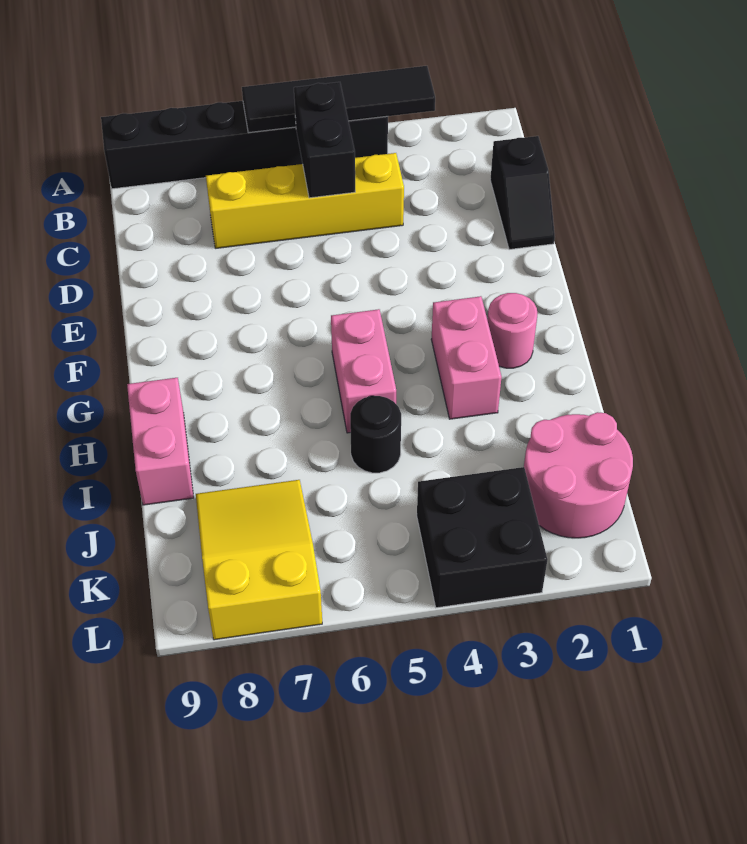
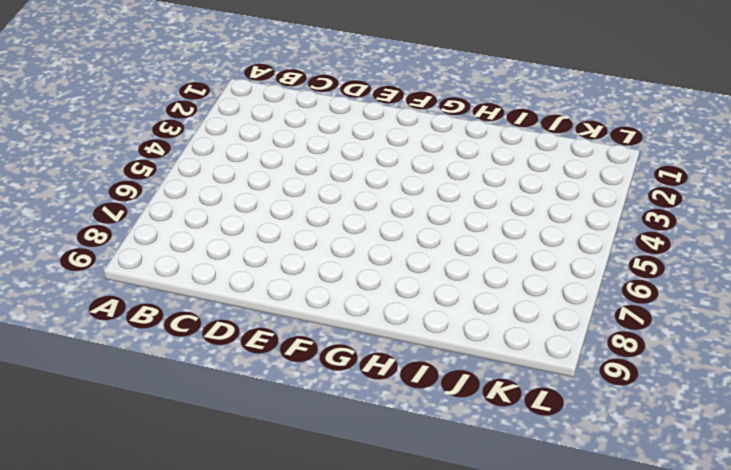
none -> black brick A4:A9 level 1
none -> black slope C1:D1 level 1 top C
none -> yellow brick C4:C7 level 1

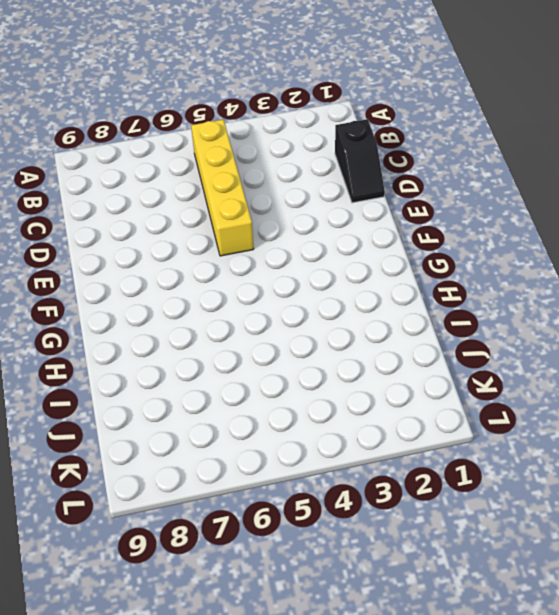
yellow brick B5:E5 level 1 -> yellow brick C4:C7 level 1
none -> black brick A4:A9 level 1
none -> pink round brick G2 level 1
none -> pink brick G3:H3 level 1

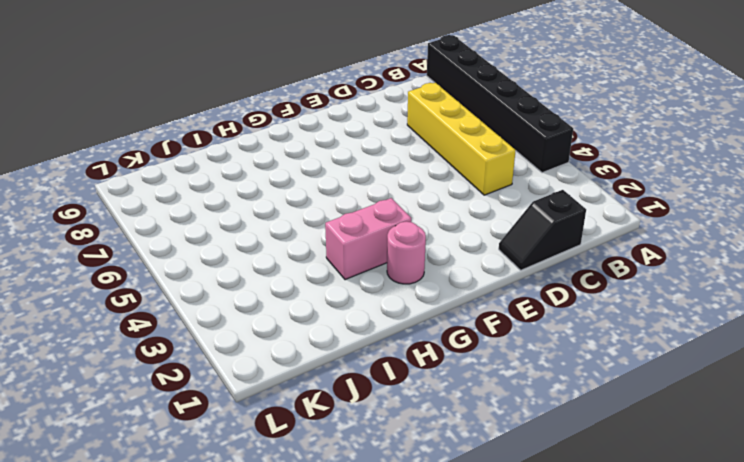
none -> pink brick G5:H5 level 1
none -> pink brick H9:I9 level 1
none -> black round brick I5 level 1

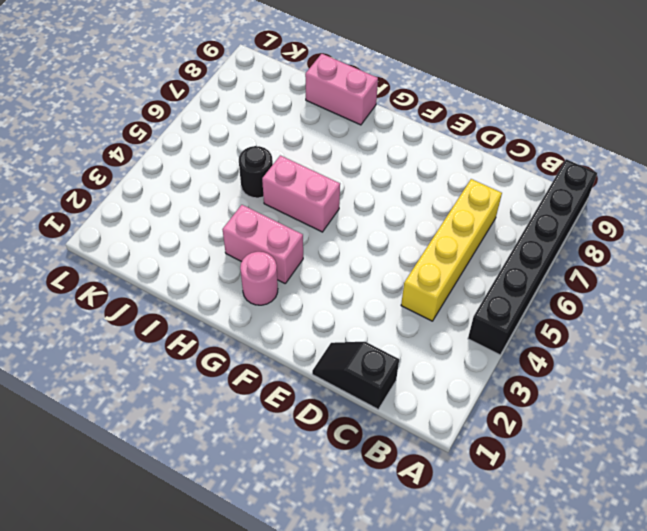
none -> pink round brick J1:K2 level 1
none -> yellow slope J7:L8 level 1 top L
none -> black brick K3:L4 level 1

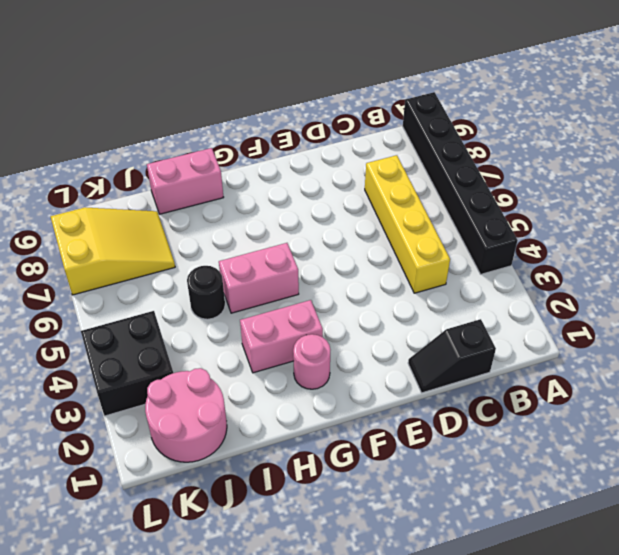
none -> black tile A3:A6 level 2
none -> black brick B5:C5 level 2

